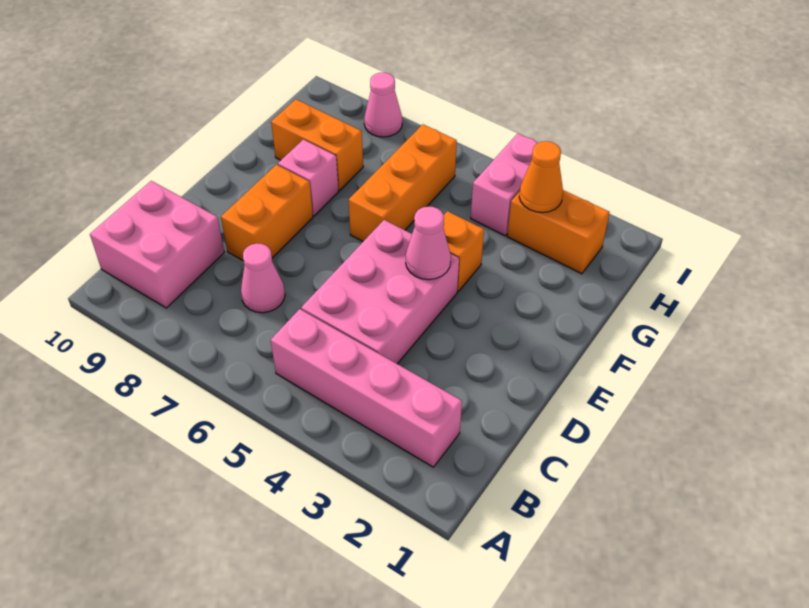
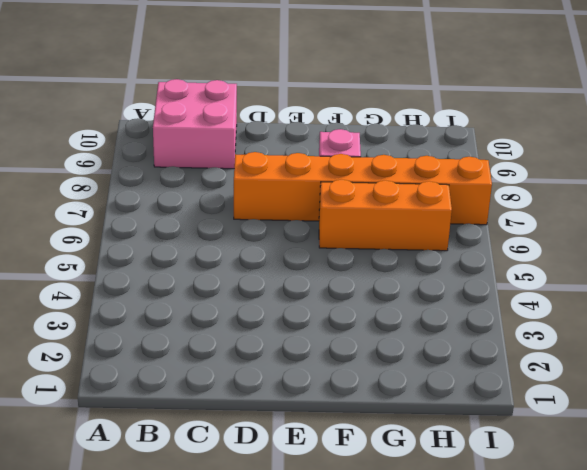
orange brick D7:I7 level 1 -> none
none -> pink brick B2:B5 level 1
none -> pink brick C4:E5 level 1
none -> pink cone C7 level 1

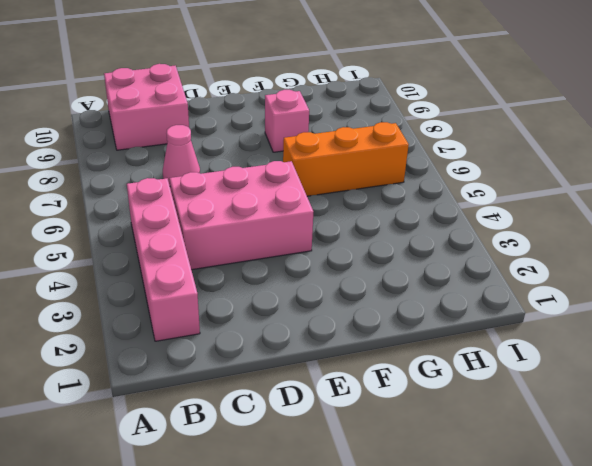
none -> orange brick D8:E8 level 1
none -> orange brick F4 level 1
none -> orange brick G8:G9 level 1

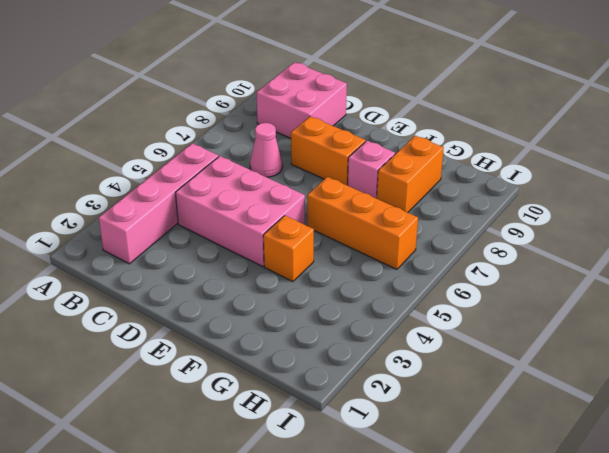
none -> orange brick H2:H3 level 1
none -> pink brick H4:I4 level 1
none -> pink cone I8 level 1

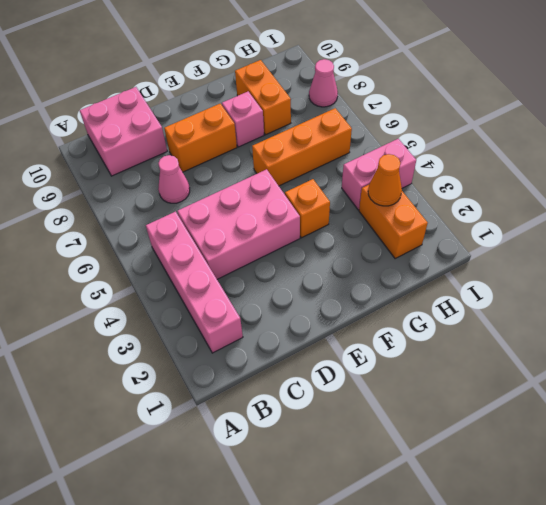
none -> pink cone E4 level 2

